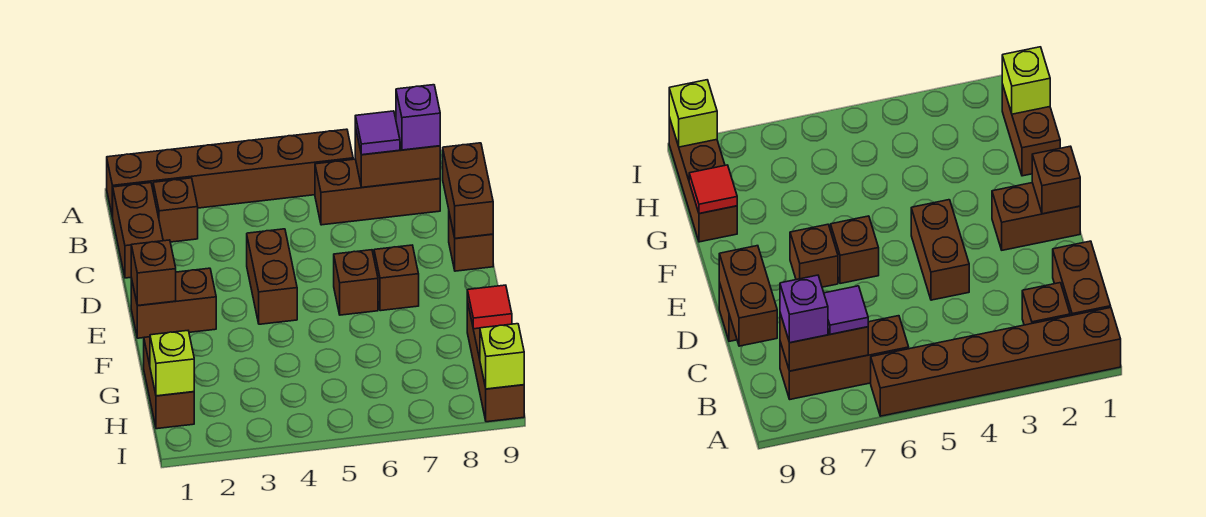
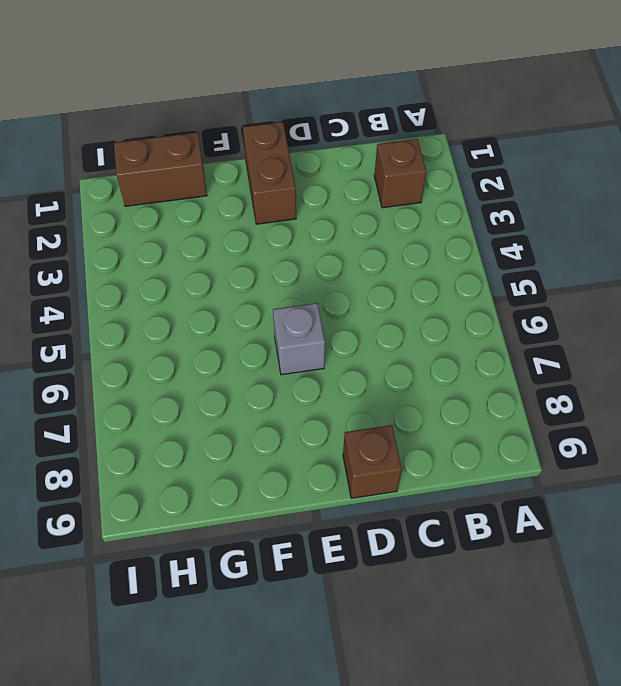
grey brick E6 level 1 -> brown brick E6 level 1
none -> brown brick A1:A6 level 1
none -> brown brick B1:C1 level 1
none -> brown brick B6:B8 level 1

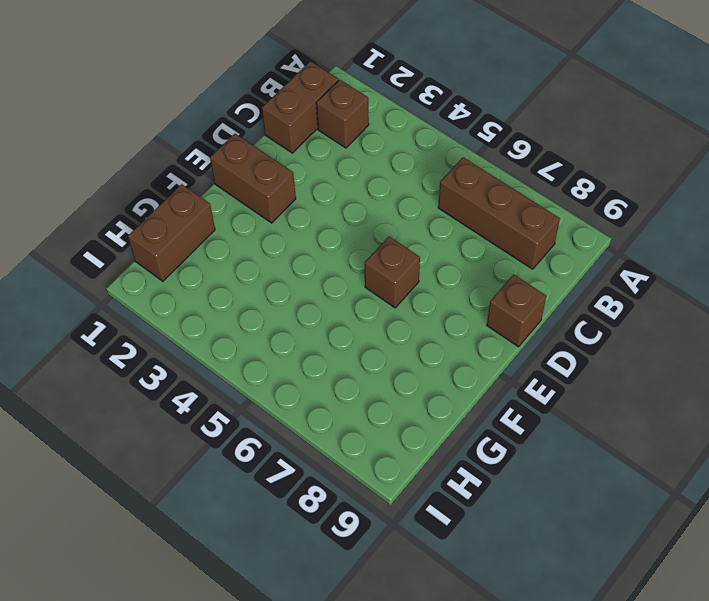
none -> brown brick A1:A6 level 1
none -> brown brick D4:E4 level 1
none -> brown brick E7 level 1

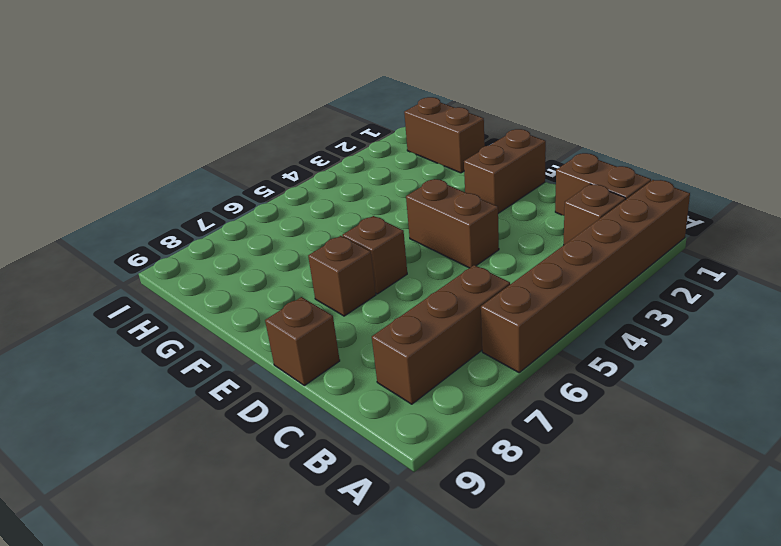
none -> brown brick G9:I9 level 1
none -> brown brick B7:B8 level 2
none -> brown brick C9:D9 level 2

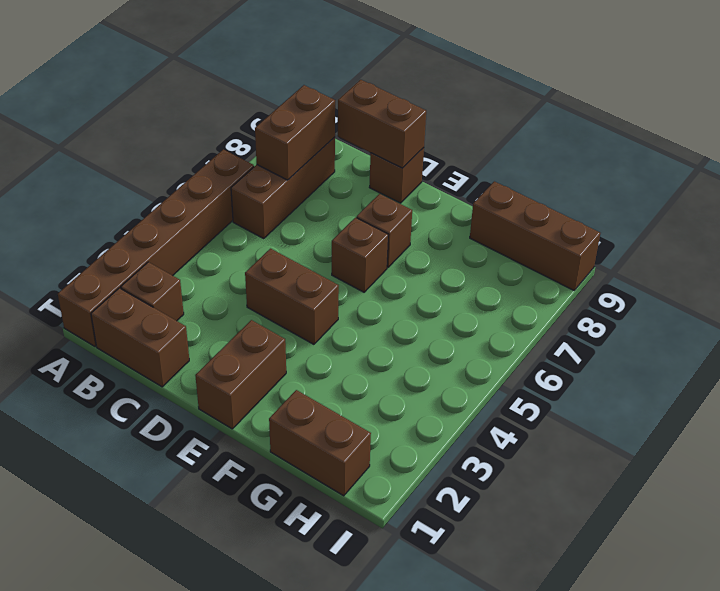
none -> brown brick E1 level 2
none -> red tile G9 level 2
none -> lime brick H1 level 2

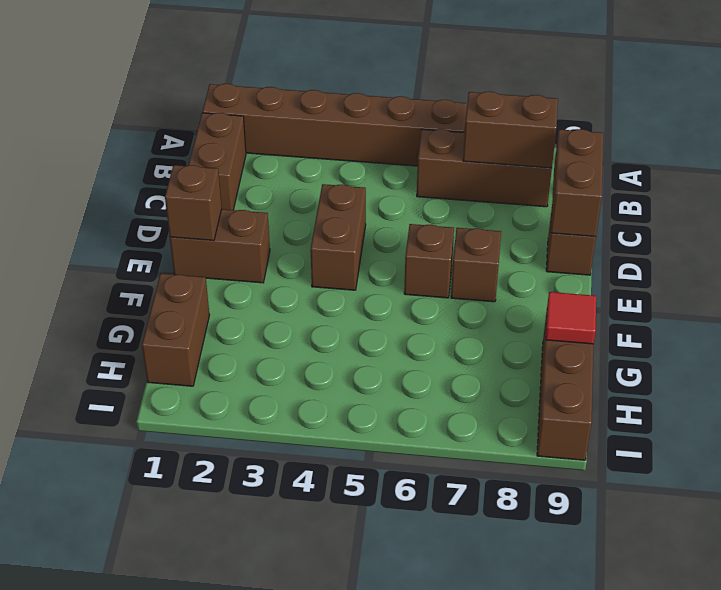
none -> brown brick B2 level 1
none -> lime brick H1 level 2
none -> lime brick I9 level 2

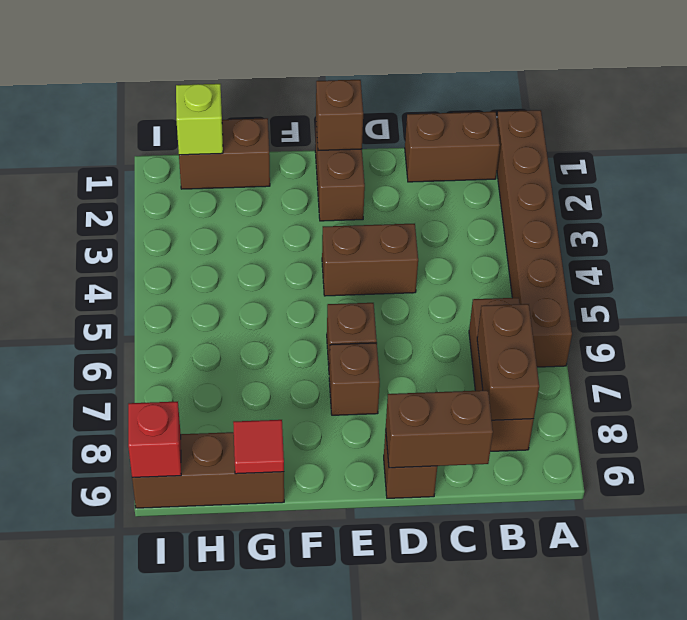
red brick I9 level 2 -> lime brick I9 level 2
none -> brown brick B2 level 1
none -> purple tile B7 level 3
none -> purple brick B8 level 3

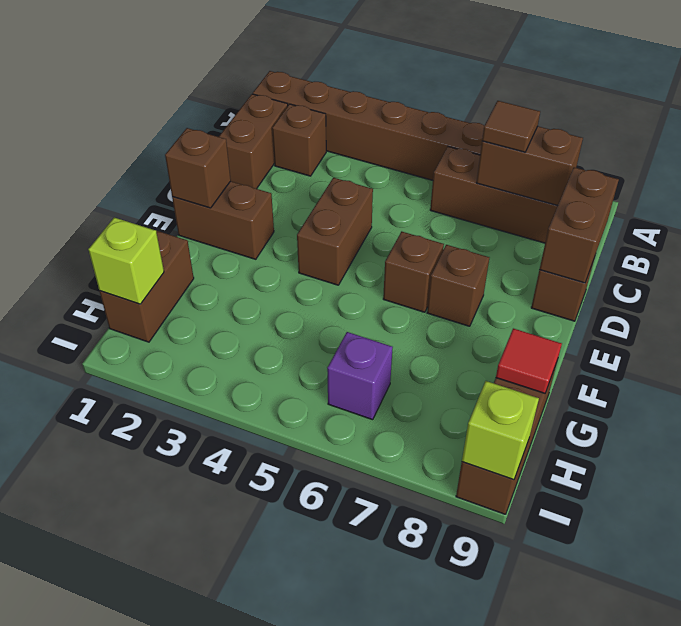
brown tile B7 level 3 -> purple tile B7 level 3
purple brick H6 level 1 -> purple brick B8 level 3

